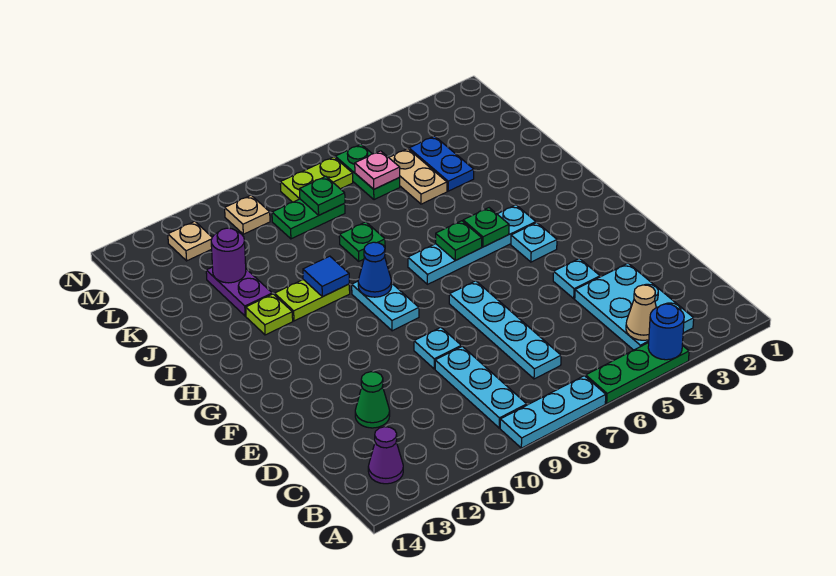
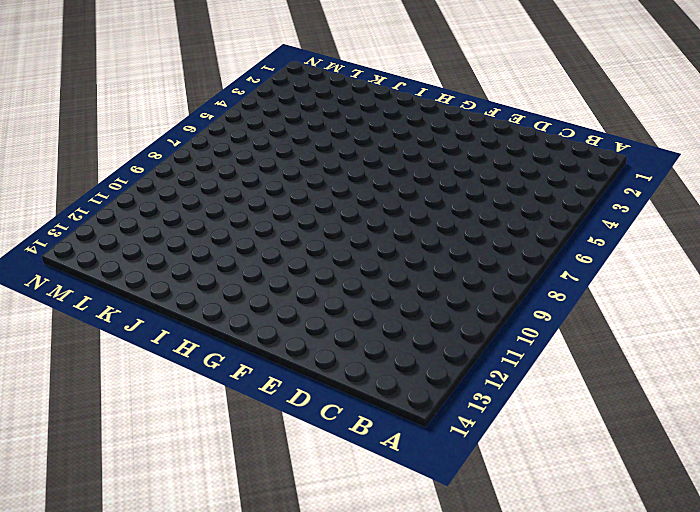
none -> green plate A4:A6 level 1
none -> cyan plate A7:A9 level 1
none -> cyan plate B3:D4 level 1
none -> cyan plate B9:D9 level 1

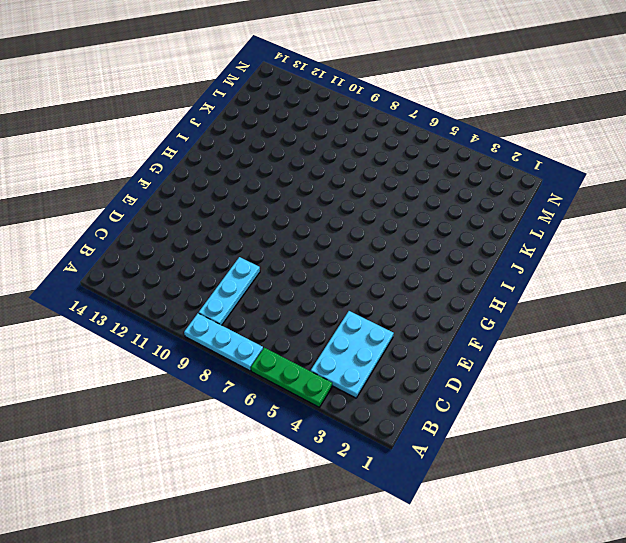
none -> purple cone B13 level 1
none -> cyan plate C7:F7 level 1
none -> green cone D12 level 1
none -> cyan plate E4 level 1

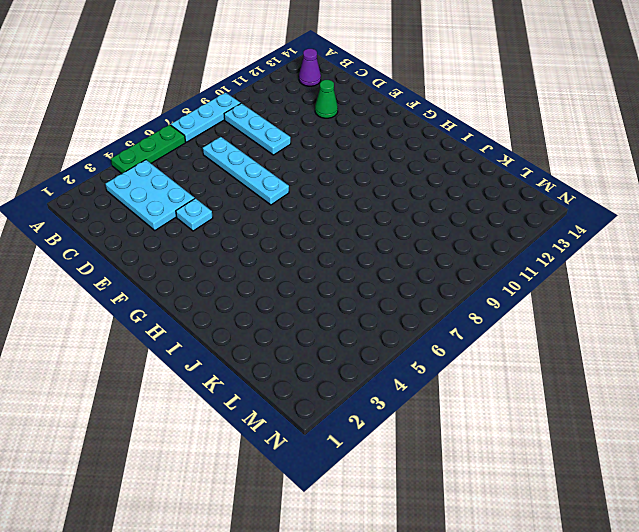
none -> cyan plate E9 level 1
none -> cyan plate G4 level 1
none -> cyan plate G9:H9 level 1
none -> cyan plate H4:H7 level 1

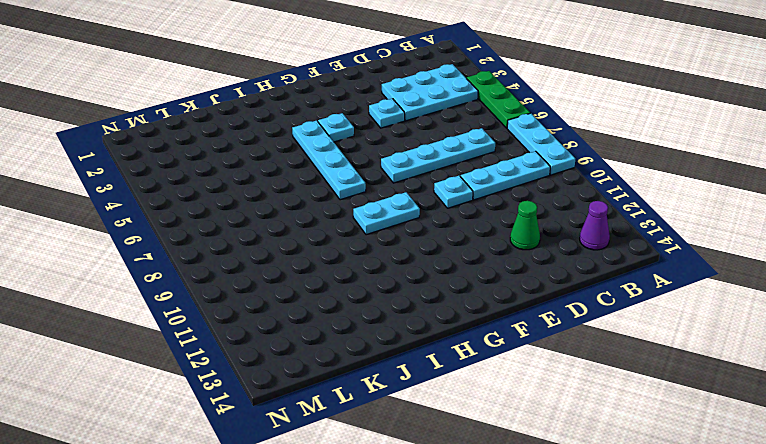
none -> lime plate I10:I11 level 1
none -> lime plate I12 level 1
none -> green plate J8 level 1
none -> purple plate J12:K12 level 1

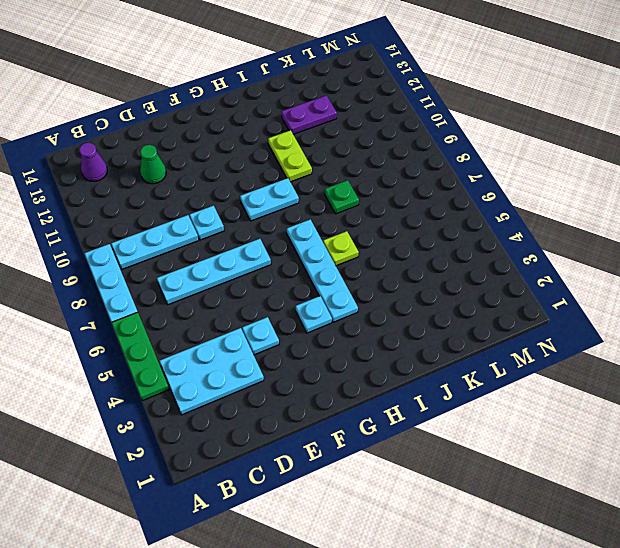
lime plate I6 level 1 -> lime plate I12 level 1
none -> blue plate K4:L4 level 1
none -> tan plate K5:L5 level 1
none -> green plate L6:M6 level 1
none -> green plate L8:L9 level 1

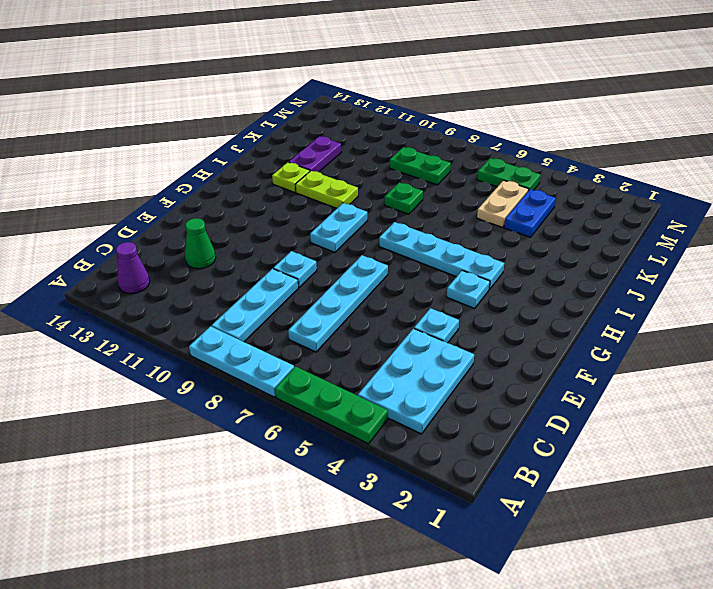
green plate M5:M6 level 1 -> green plate L6:M6 level 1
none -> lime plate M7:M8 level 1
none -> tan plate M10 level 1
none -> tan plate M12 level 1
none -> blue round brick A4 level 2

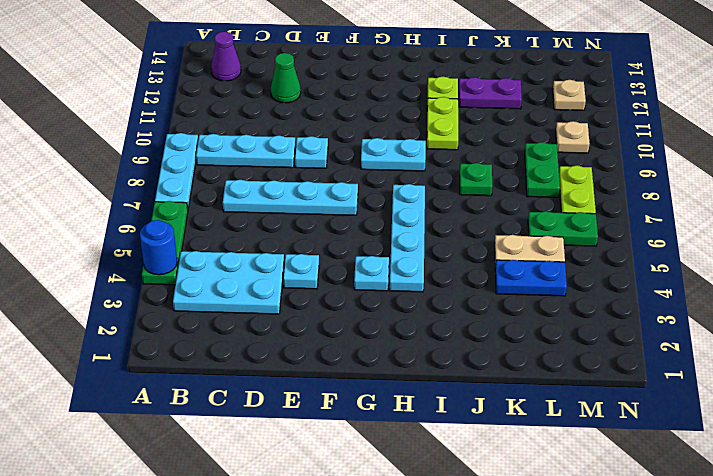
none -> tan cone B4 level 2
none -> green plate H5 level 2
none -> green plate H6 level 2
none -> blue cone H9 level 2

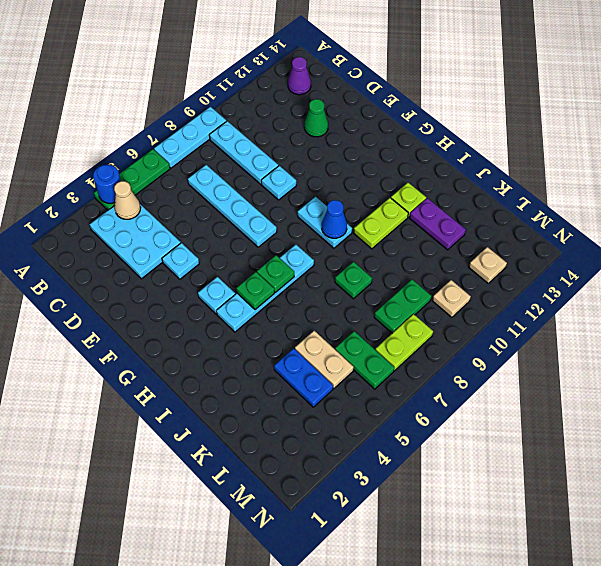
none -> blue tile I10 level 2
none -> purple round brick K12 level 2
none -> pink plate L6 level 2
none -> green plate L8 level 2

